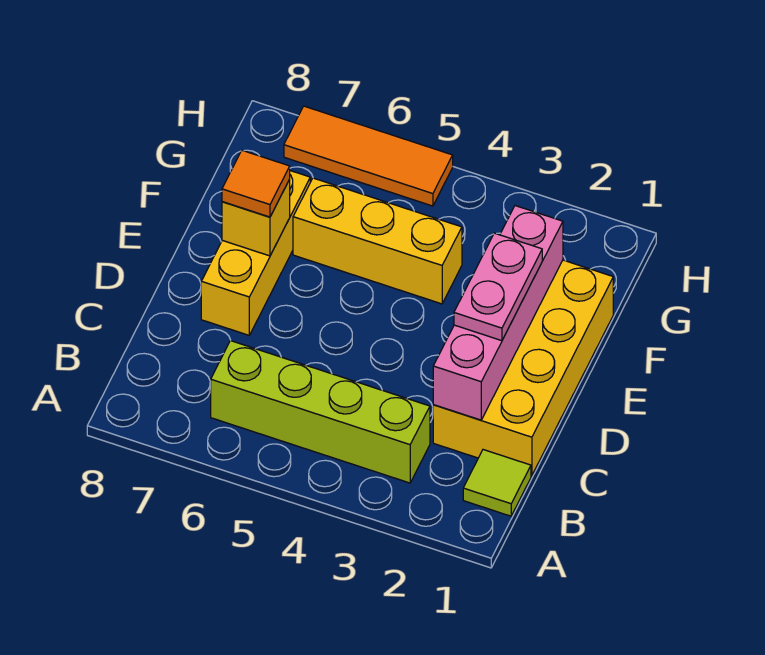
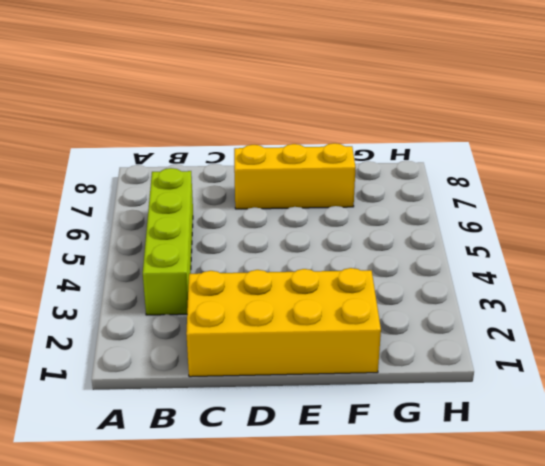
none -> lime tile B1 level 1
none -> yellow brick F4:F6 level 1

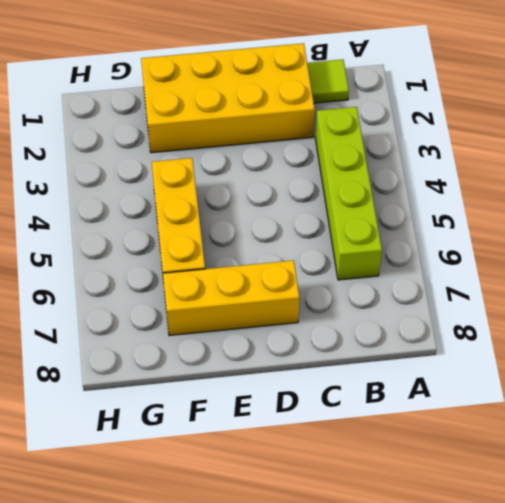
none -> orange tile H5:H7 level 1
none -> pink brick C2:F2 level 2

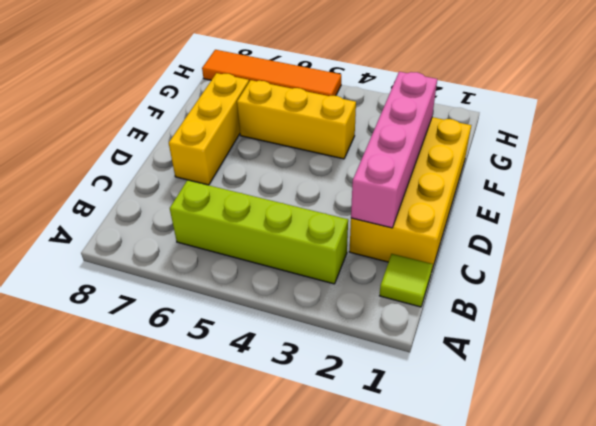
orange tile H5:H8 level 1 -> orange tile H5:H7 level 1
none -> yellow brick E7 level 2
none -> pink plate D2:E2 level 3

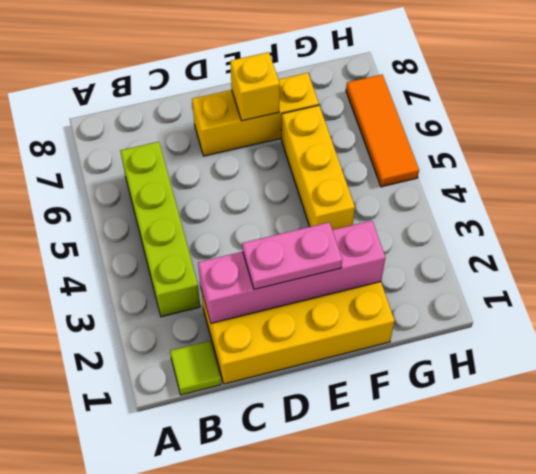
none -> orange tile E7 level 3

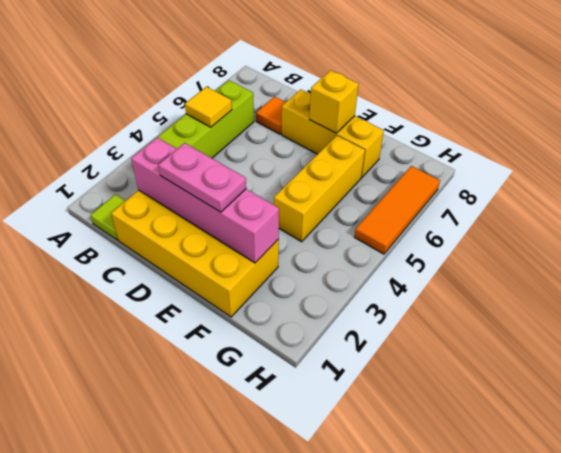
yellow tile B5 level 2 -> none
orange tile C7 level 1 -> orange tile E7 level 3

